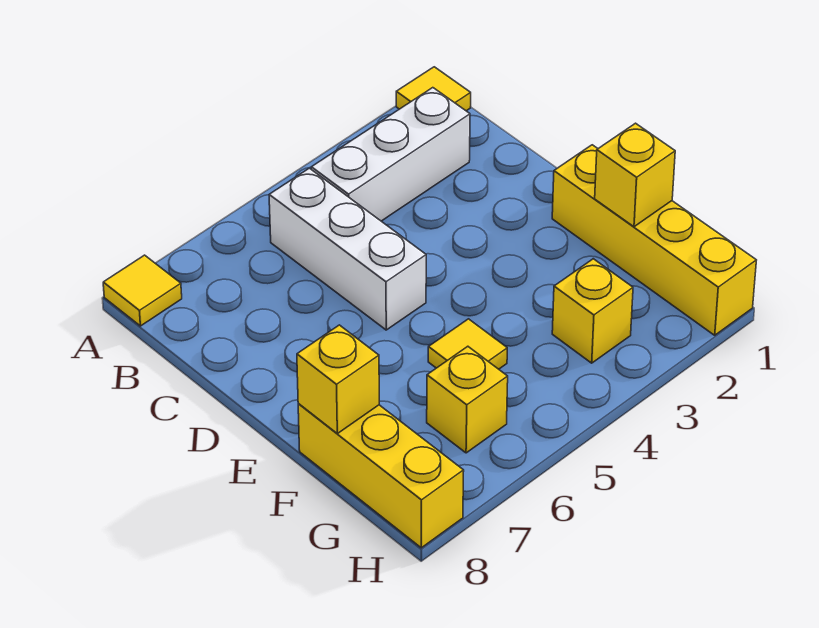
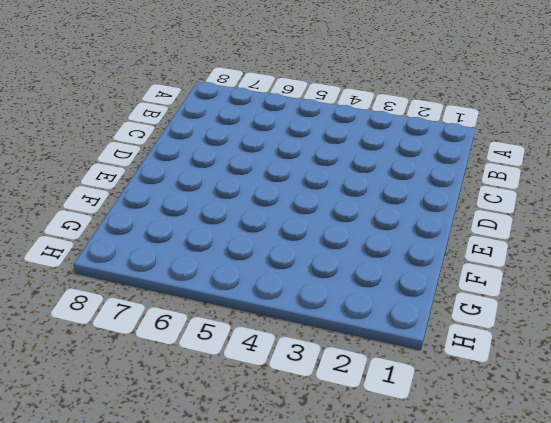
none -> yellow tile A1 level 1
none -> yellow tile A8 level 1

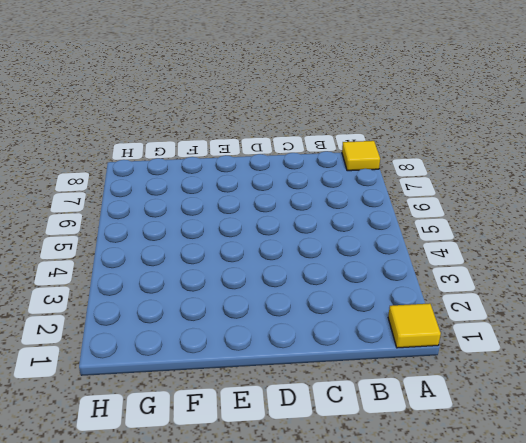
none -> white brick B2:B4 level 1
none -> white brick B5:D5 level 1

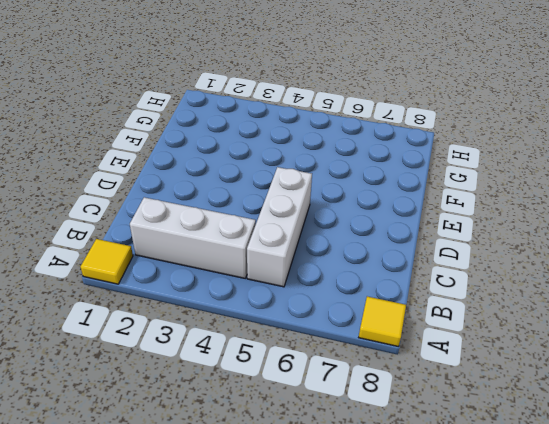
none -> yellow brick E1:H1 level 1
none -> yellow tile F5 level 1

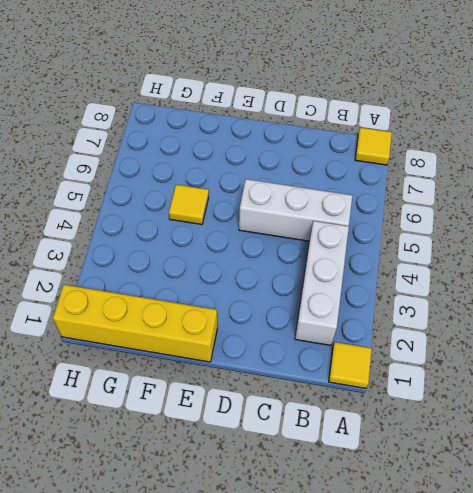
none -> yellow brick F8:H8 level 1
none -> yellow brick G3 level 1

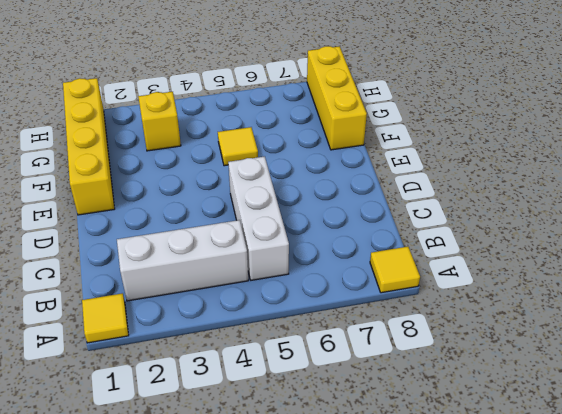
none -> yellow brick G6 level 1
none -> yellow brick F1 level 2

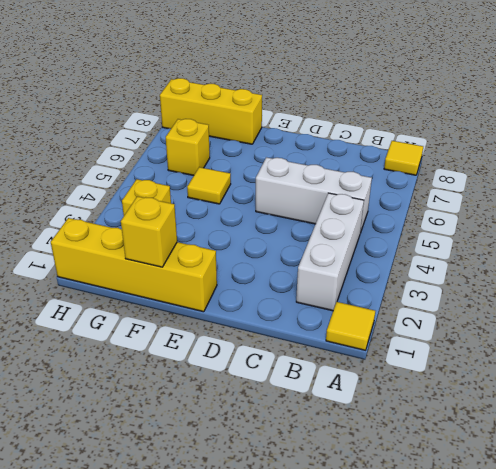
none -> yellow brick F8 level 2

